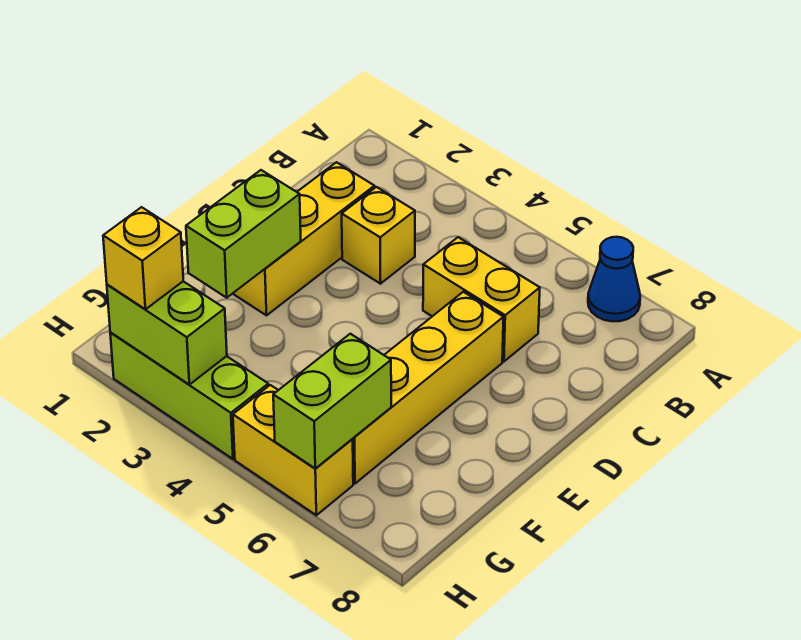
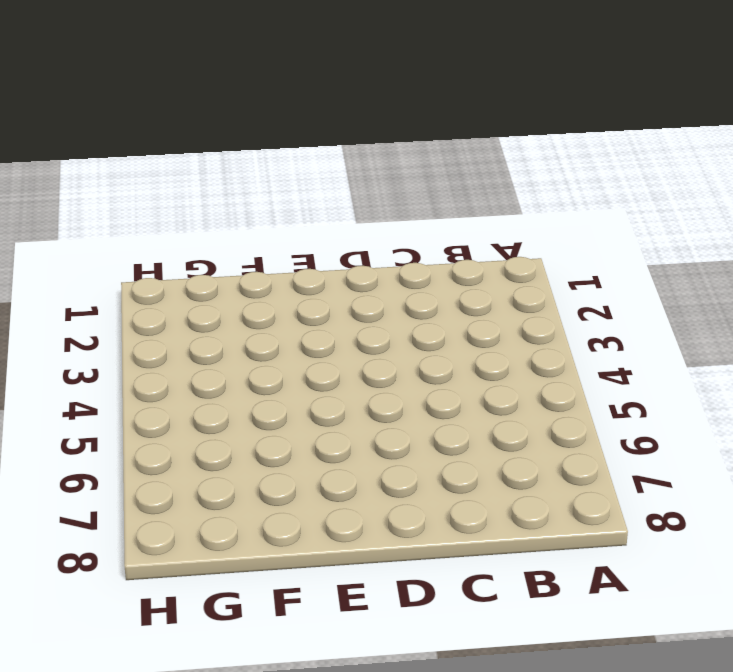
none -> blue cone A7 level 1
none -> yellow brick C2:E2 level 1

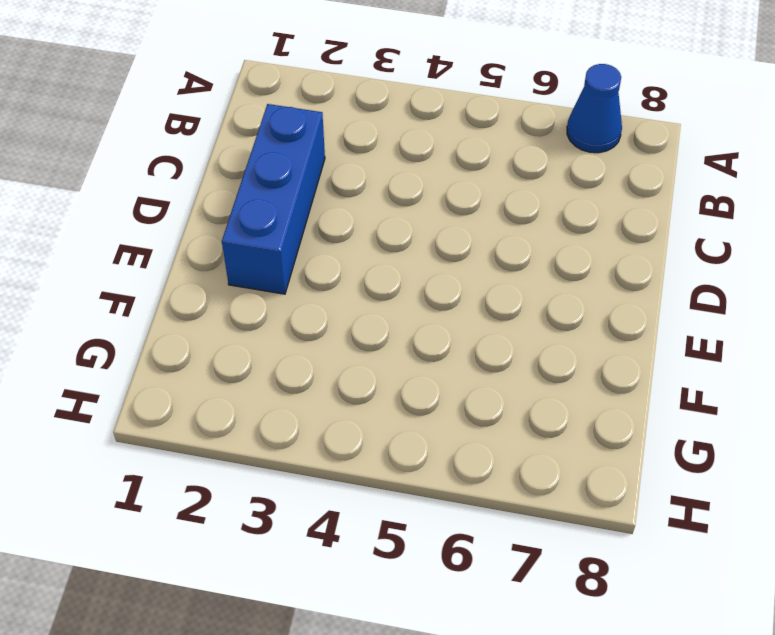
blue brick C2:E2 level 1 -> yellow brick C2:E2 level 1
none -> yellow brick C3 level 1
none -> yellow brick C5:C6 level 1

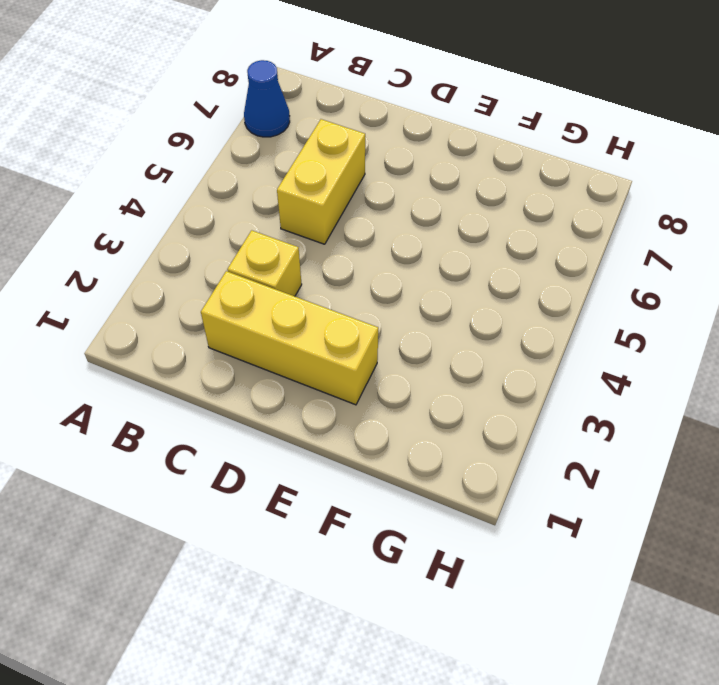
none -> yellow brick D6:G6 level 1
none -> lime brick H2:H4 level 1

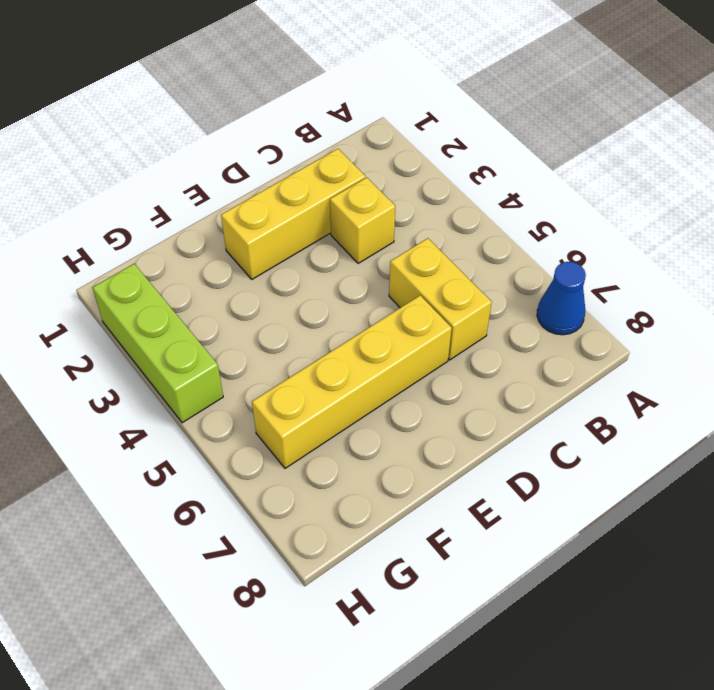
none -> yellow brick H5:H6 level 1
none -> lime brick E2:F2 level 2

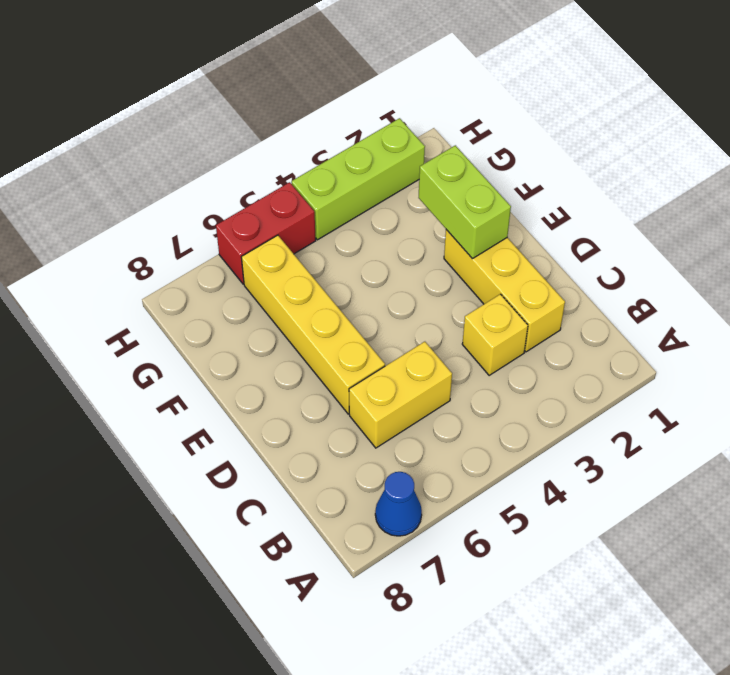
red brick H5:H6 level 1 -> yellow brick H5:H6 level 1
none -> lime brick G6:H6 level 2
none -> lime brick H2:H3 level 2

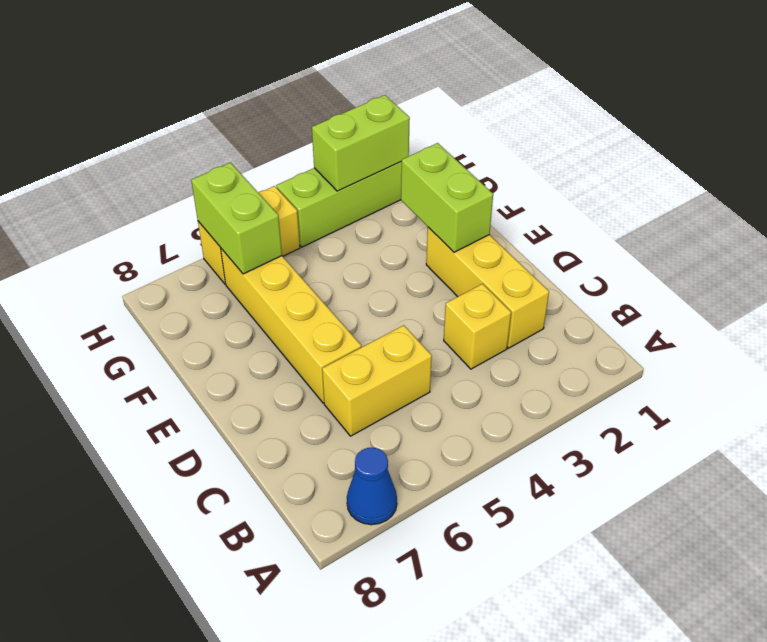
none -> yellow brick H2 level 3

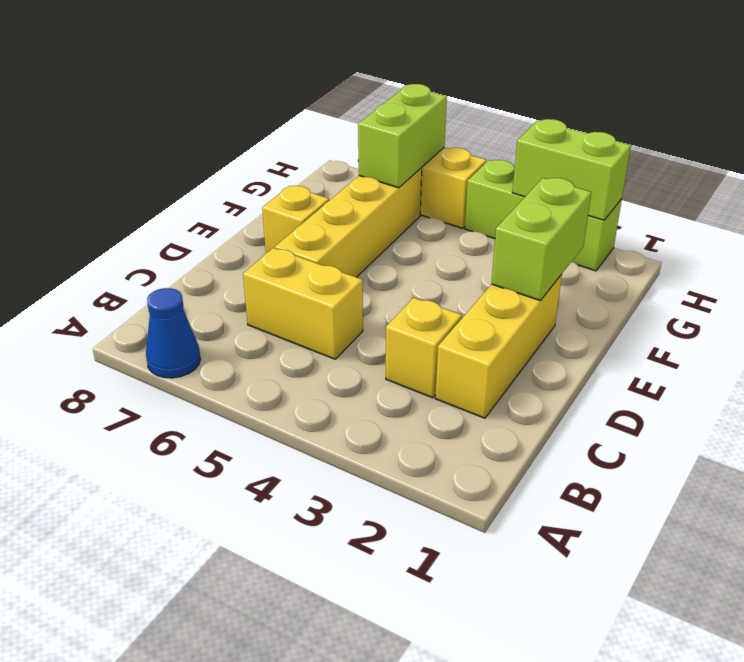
yellow brick E7 level 1 -> yellow brick H2 level 3

